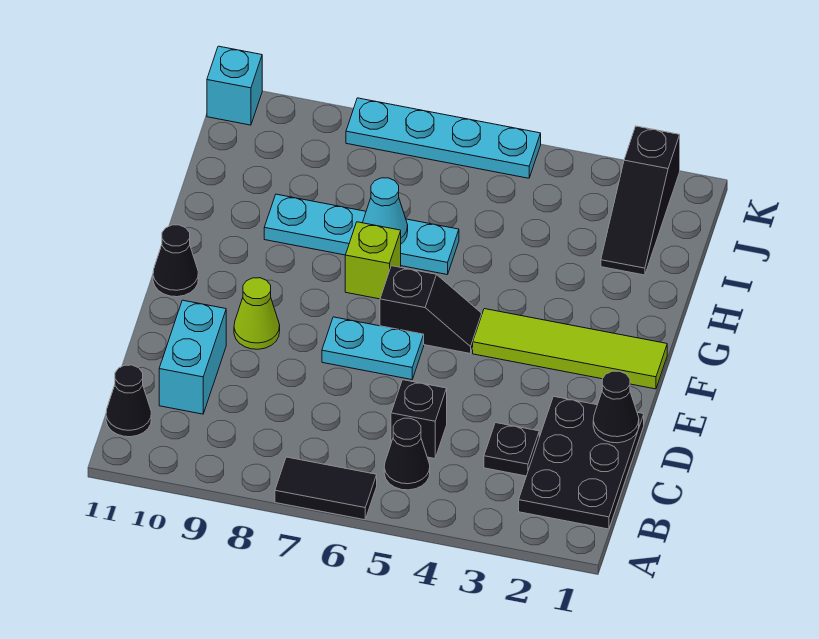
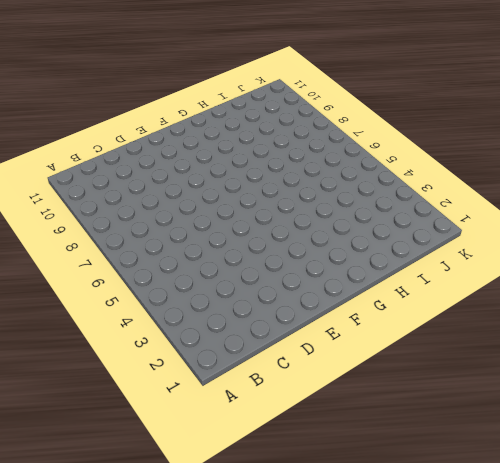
none -> black tile A6:A7 level 1
none -> black plate B1:D2 level 1
none -> black cone B5 level 1

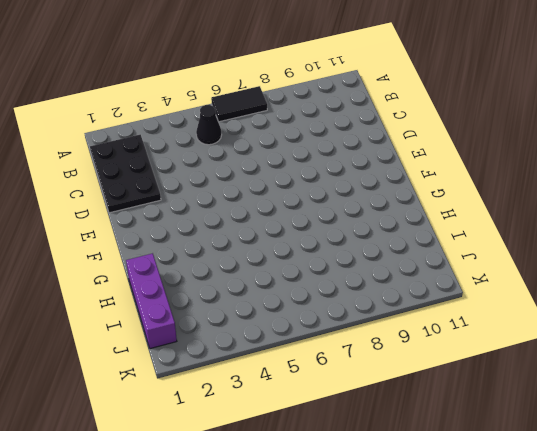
purple brick H1:J1 level 1 -> none
none -> black cone B11 level 1
none -> black plate C3 level 1
none -> black brick C5 level 1

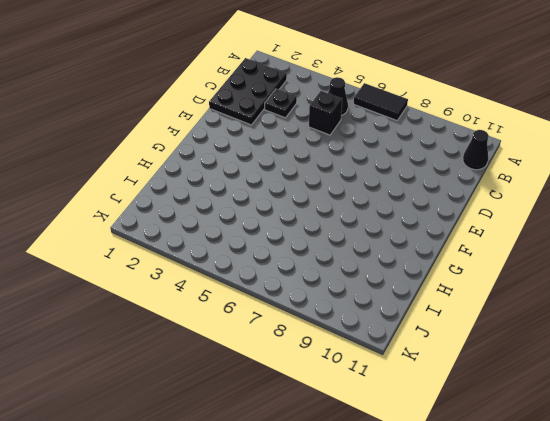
none -> cyan brick C10:D10 level 1
none -> cyan plate E6:E7 level 1
none -> lime cone E9 level 1

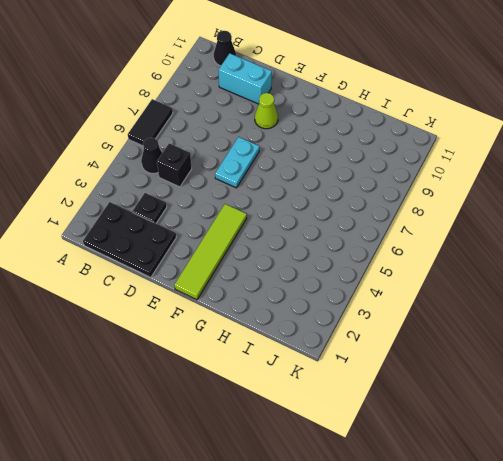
none -> black slope F5:F6 level 1 top 6
none -> black cone F11 level 1
none -> lime brick G7 level 1

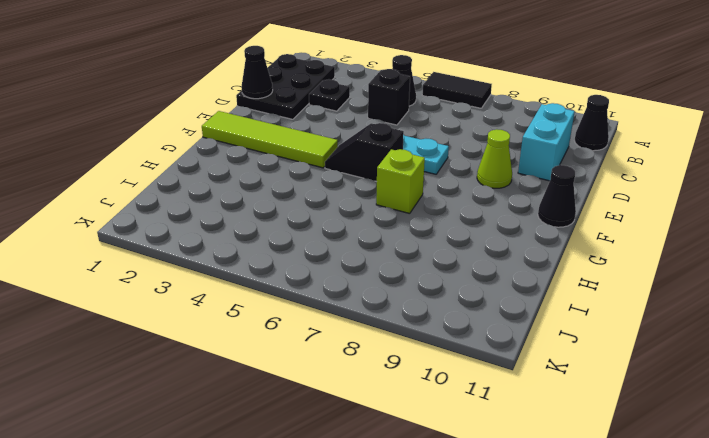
none -> cyan plate H6:H9 level 1
none -> black slope I2:K2 level 1 top K
none -> cyan plate K5:K8 level 1

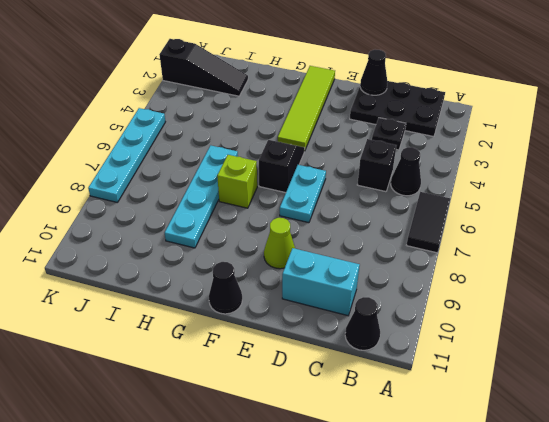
none -> cyan brick K11 level 1
none -> cyan cone H7 level 2

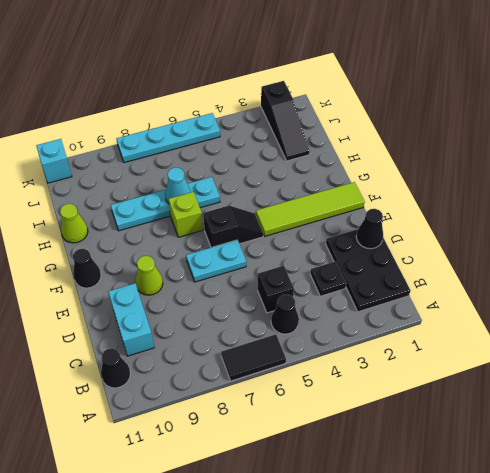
lime cone H11 level 1 -> none

